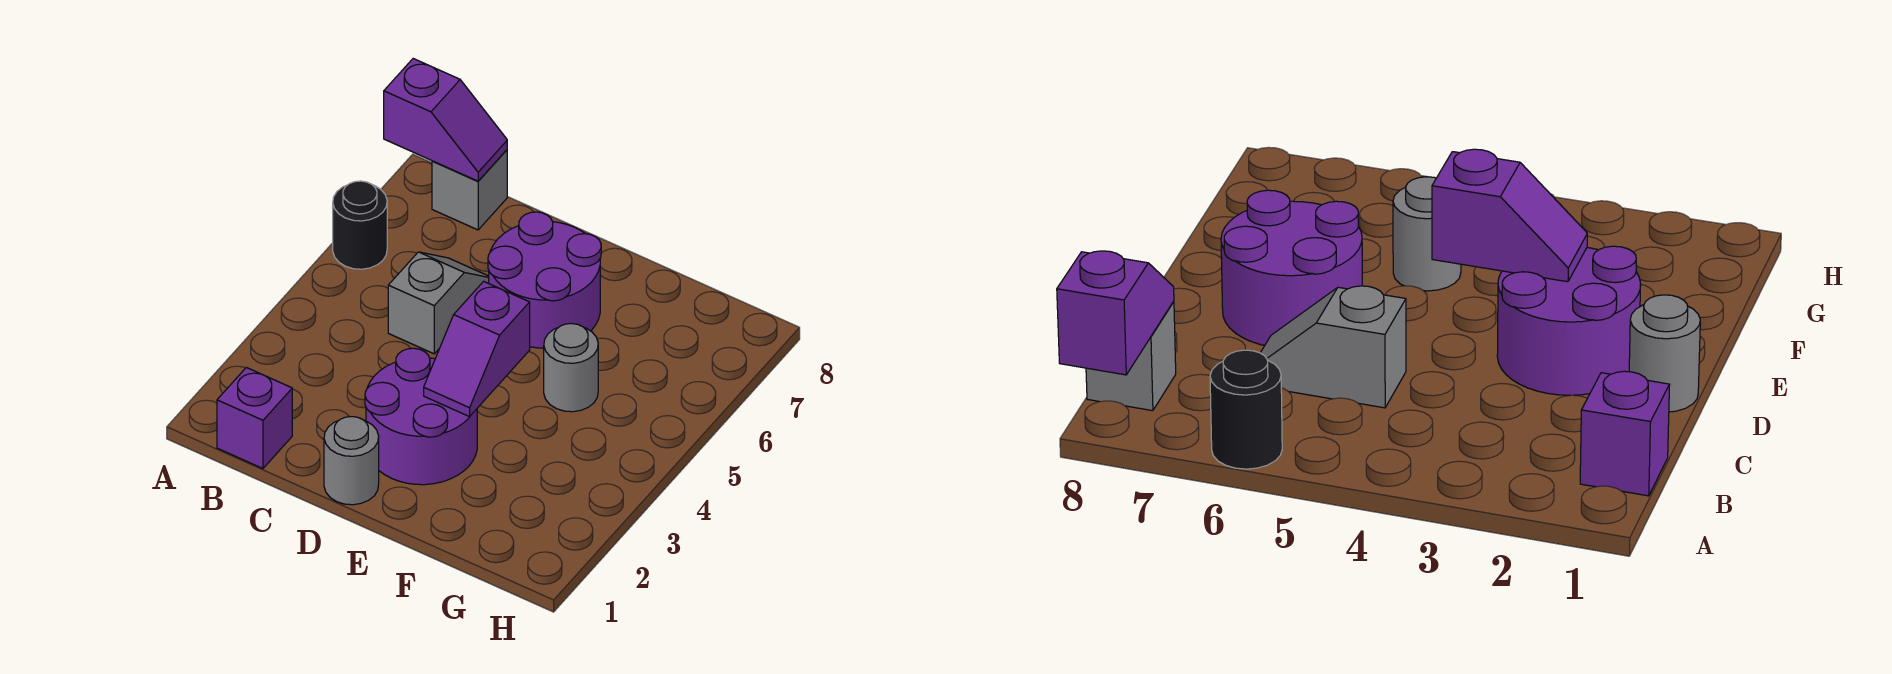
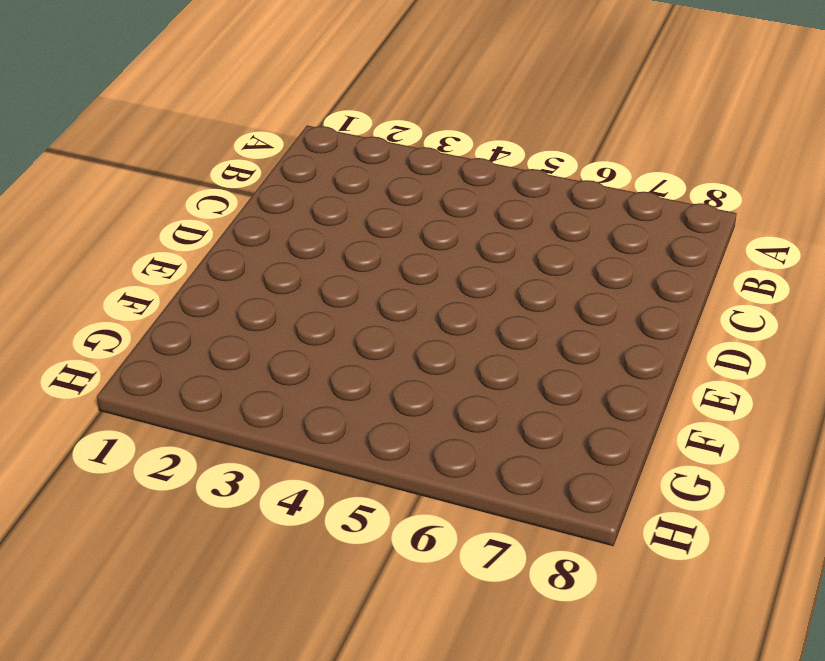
none -> black round brick A6 level 1
none -> purple brick B1 level 1

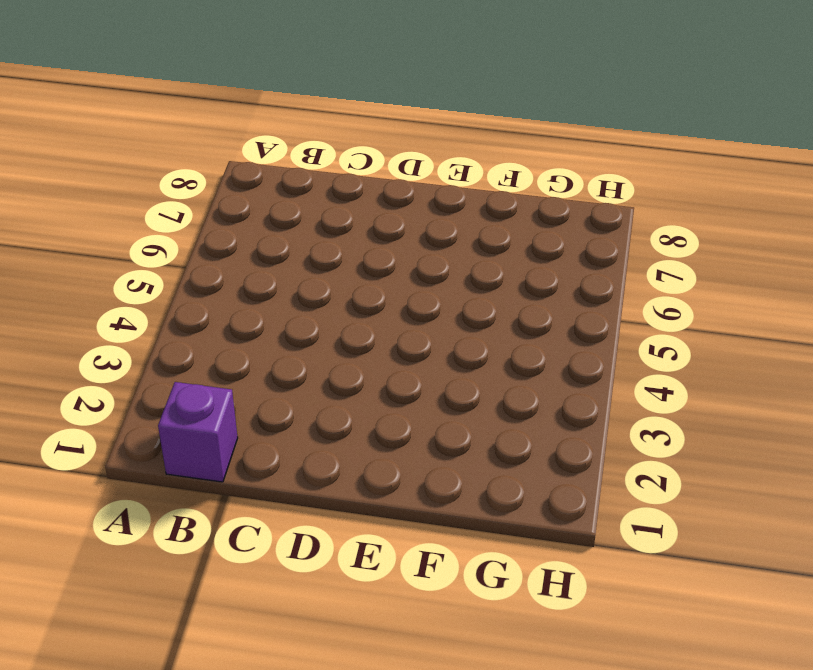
none -> black round brick A6 level 1
none -> grey brick B8 level 1

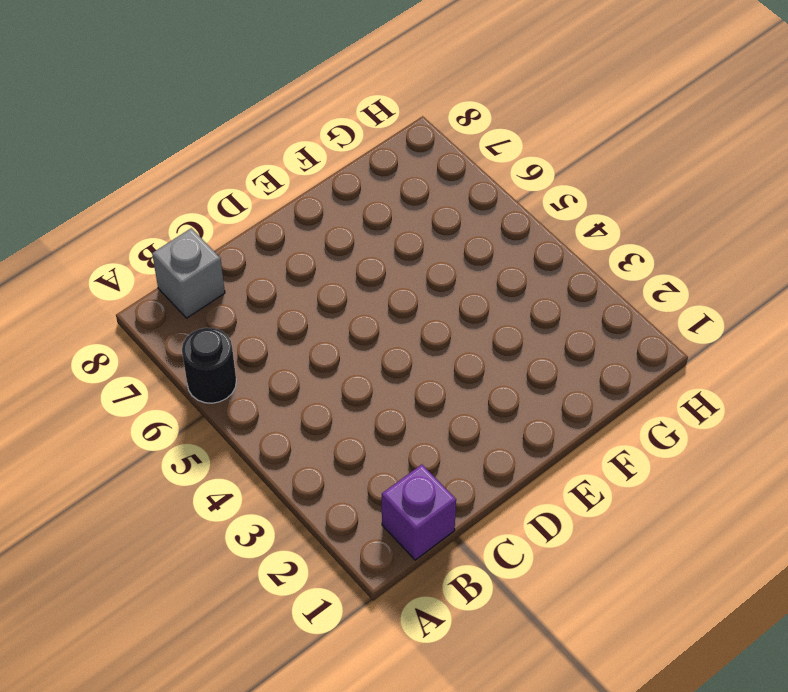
none -> grey slope C5:C6 level 1 top 5
none -> grey round brick D1 level 1

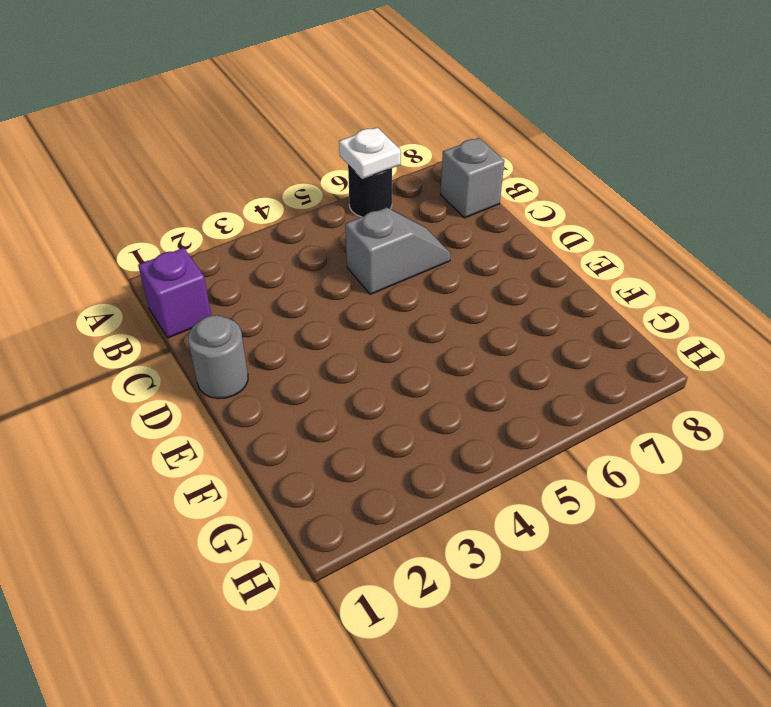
white plate A6 level 2 -> none
none -> purple round brick D2:E3 level 1
none -> purple round brick D6:E7 level 1

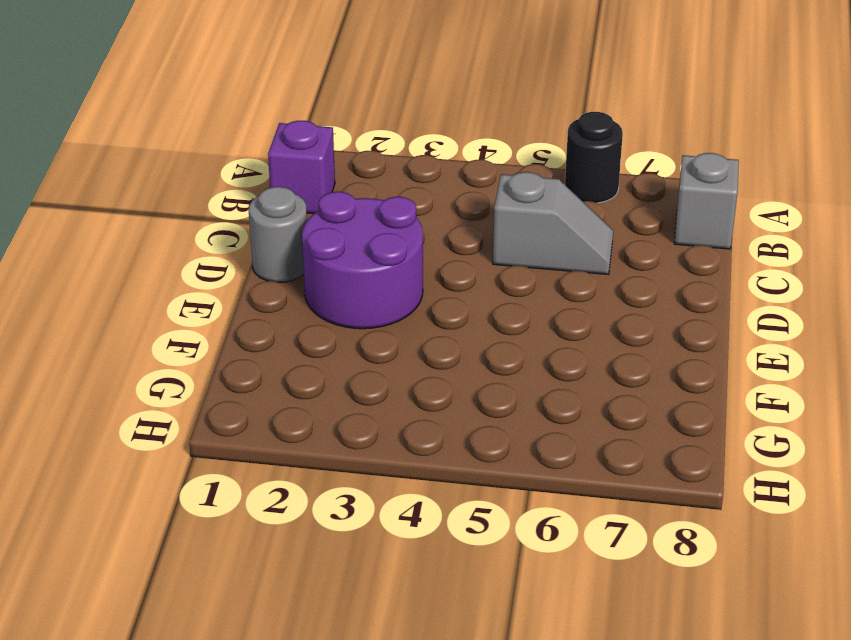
none -> purple round brick D6:E7 level 1
none -> grey round brick F5 level 1

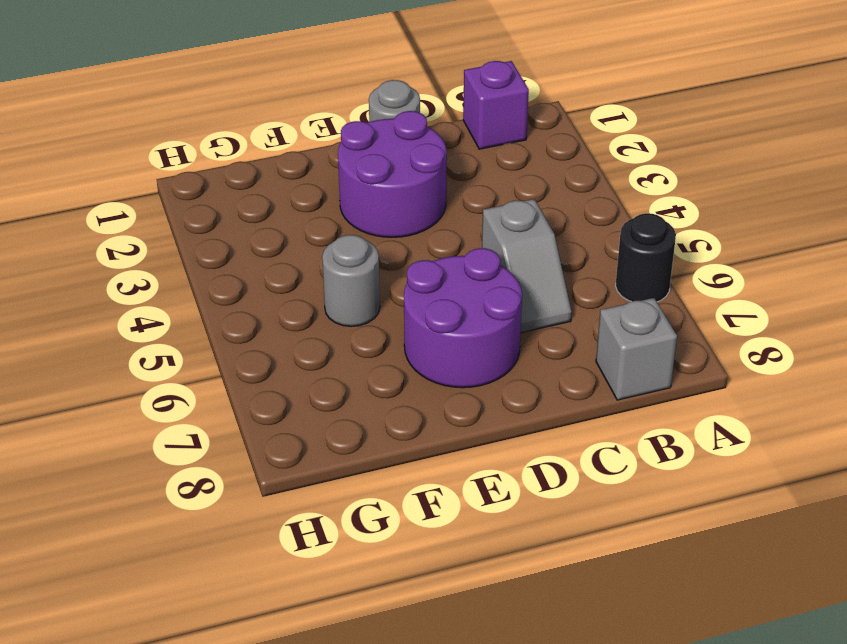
none -> purple slope A8:B8 level 2 top A
none -> purple slope E3:E4 level 2 top 4

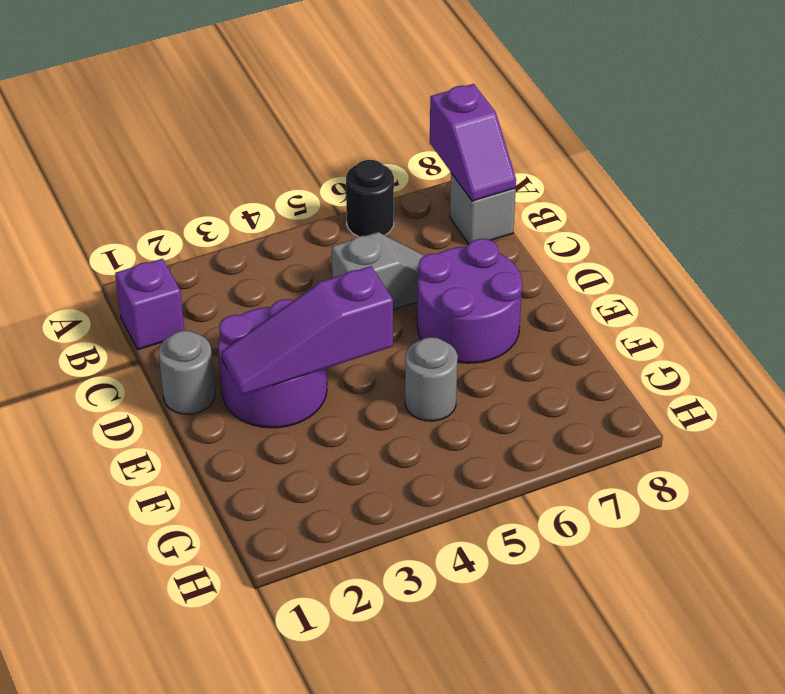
purple slope E2:E4 level 2 top 4 -> purple slope E3:E4 level 2 top 4

